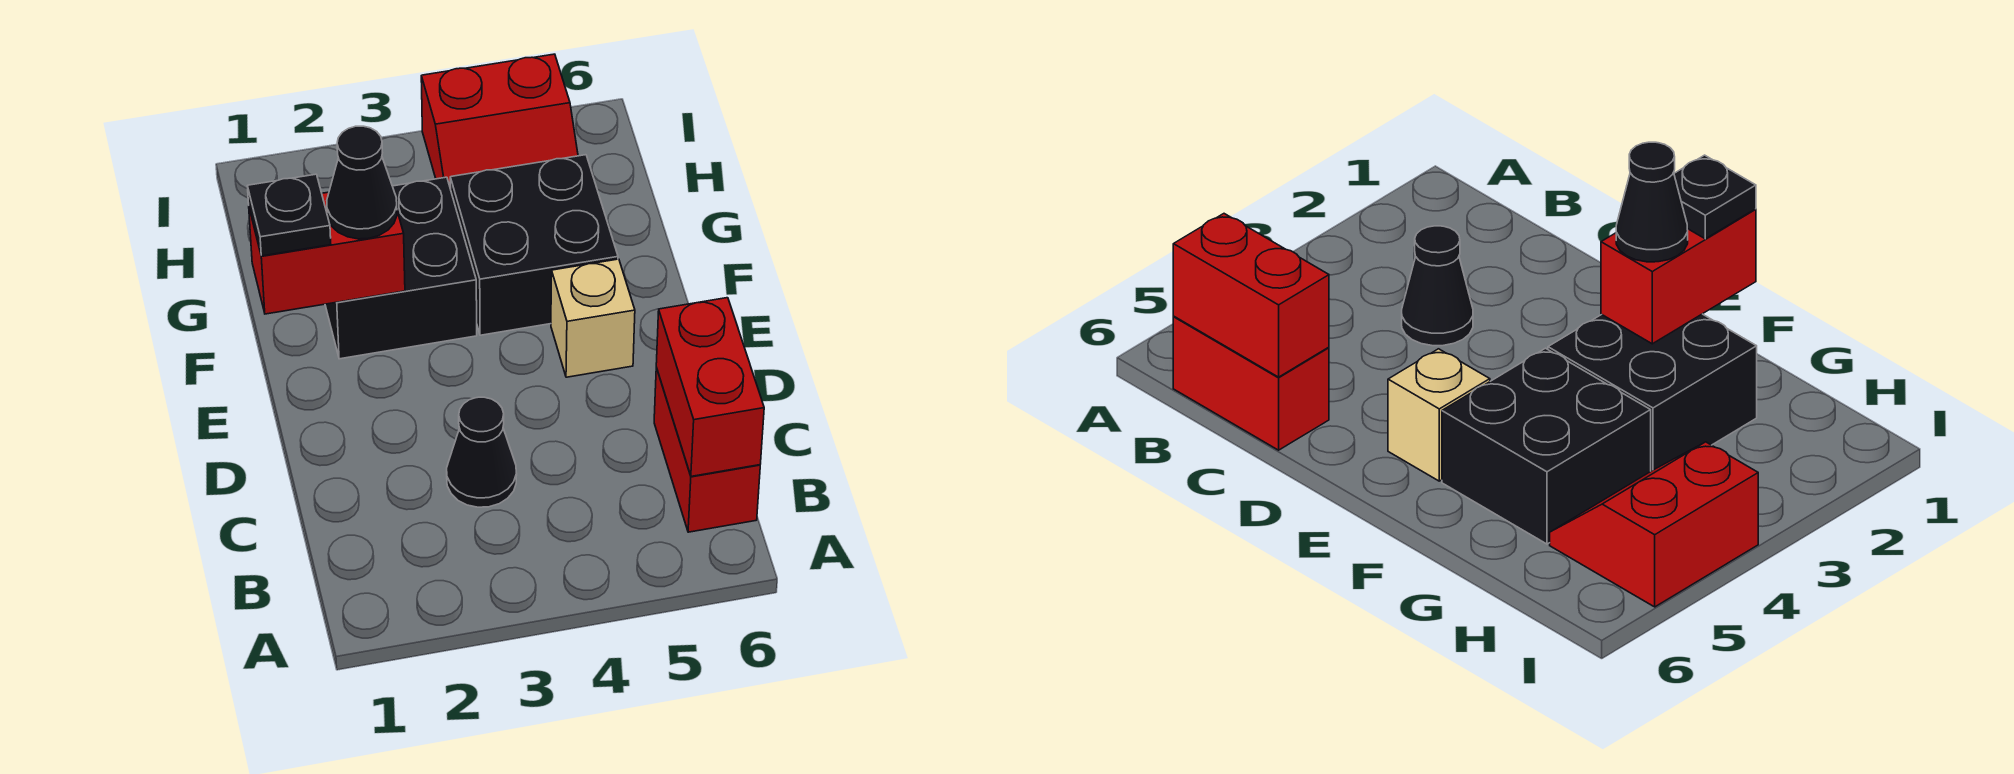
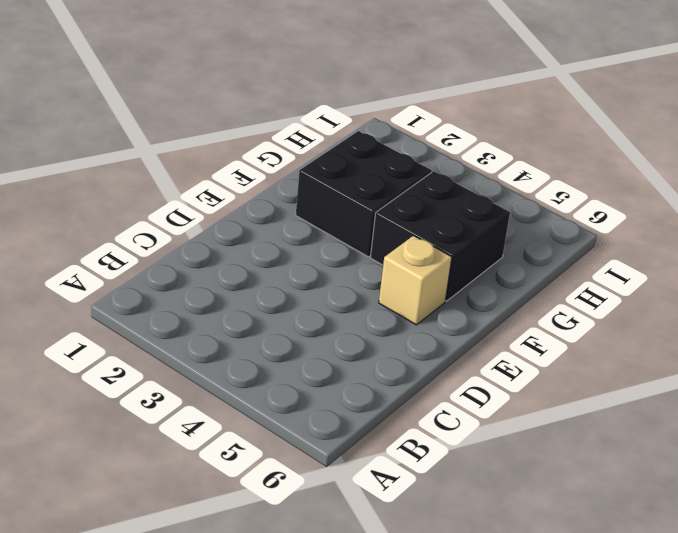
none -> red brick B6:C6 level 1
none -> black cone C3 level 1

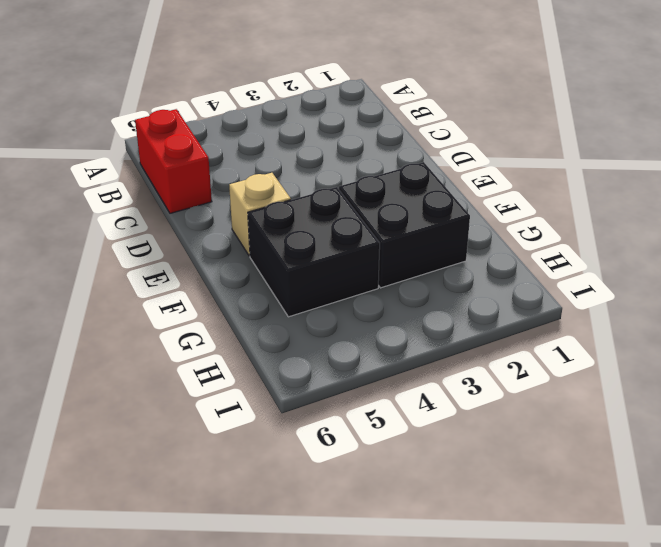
none -> black cone C3 level 1
none -> red slope H4:I5 level 1 top I

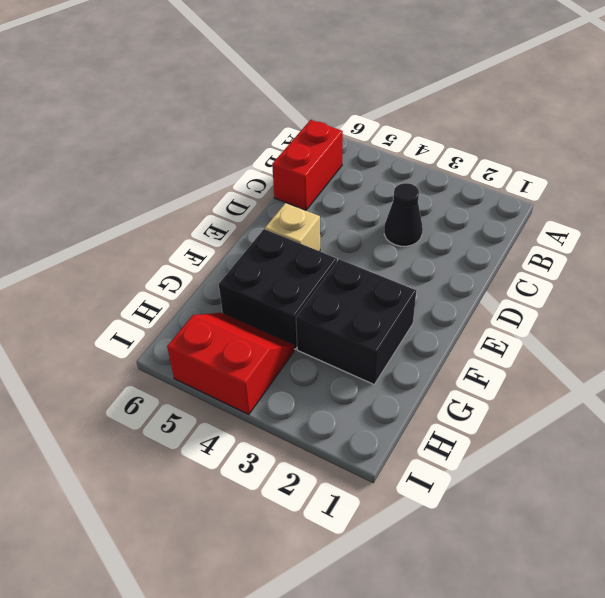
none -> red brick B6:C6 level 2
none -> red brick F1:F2 level 2

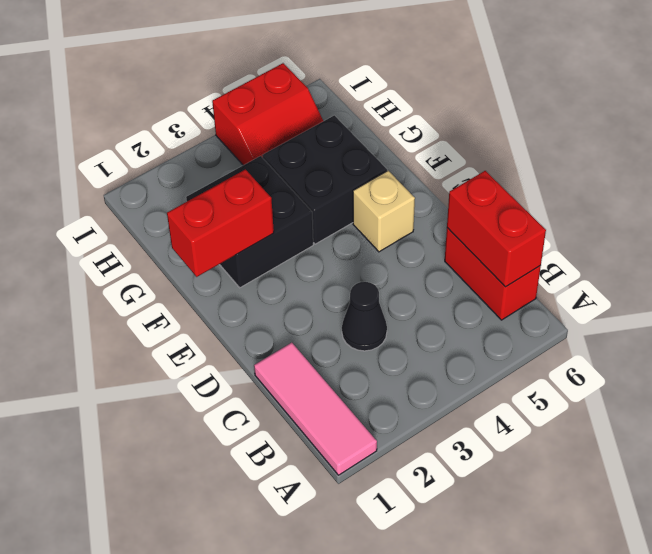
pink tile A1:C1 level 1 -> none
none -> black plate F1 level 3
none -> black cone F2 level 3

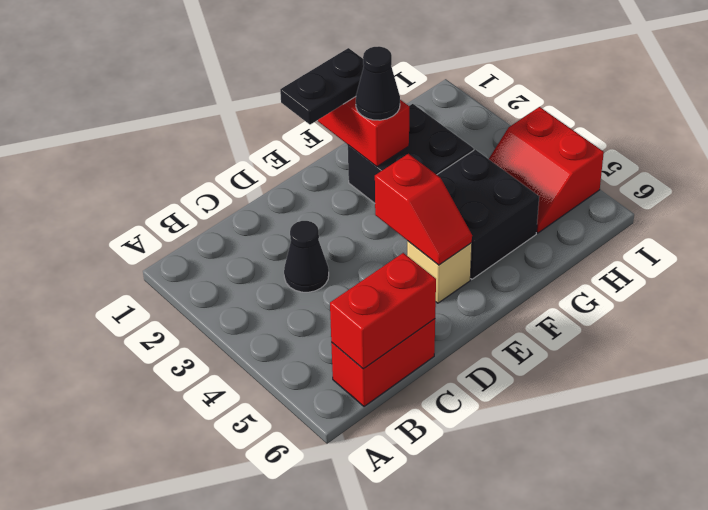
black plate E1:F1 level 3 -> black plate F1 level 3
red slope E4:E5 level 2 top 4 -> none

